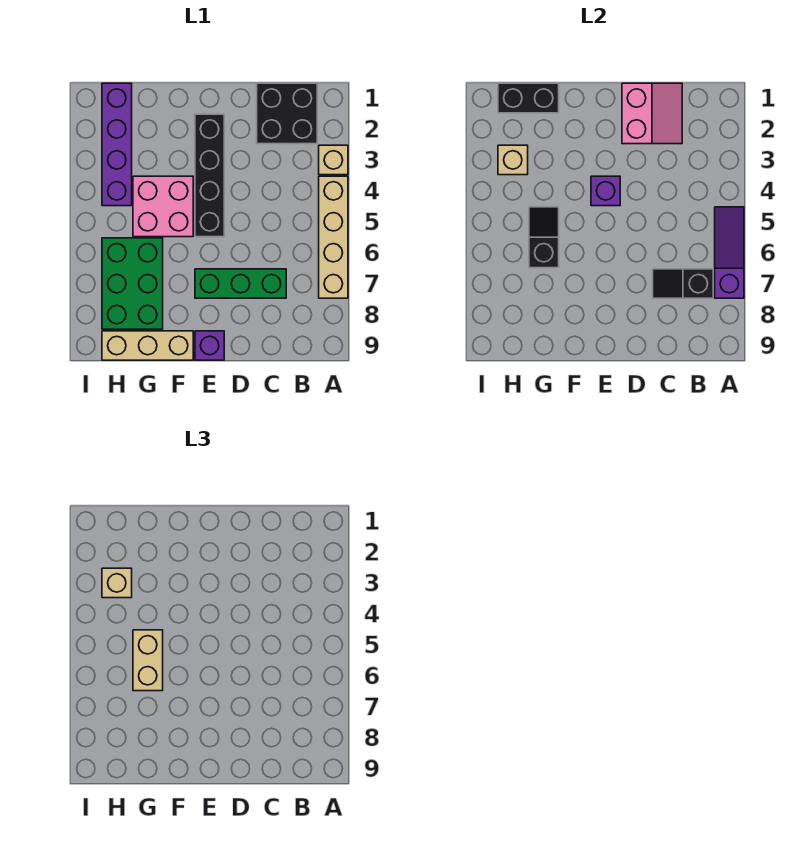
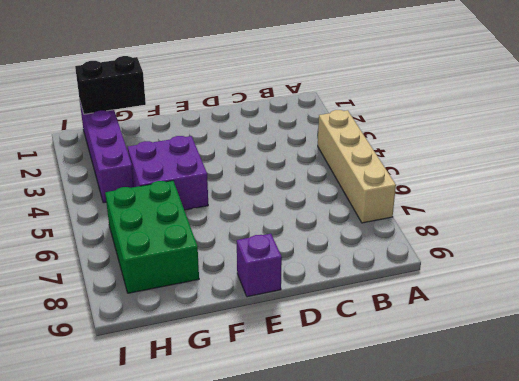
purple brick F4:G5 level 1 -> pink brick F4:G5 level 1
none -> tan brick A3 level 1
none -> black brick B1:C2 level 1
none -> green brick C7:E7 level 1

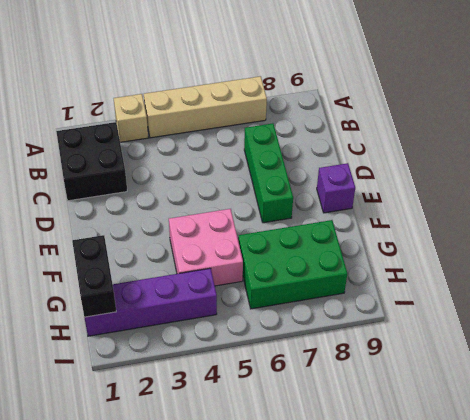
none -> black brick E2:E5 level 1
none -> tan brick F9:H9 level 1
none -> purple slope A5:A7 level 2 top 7

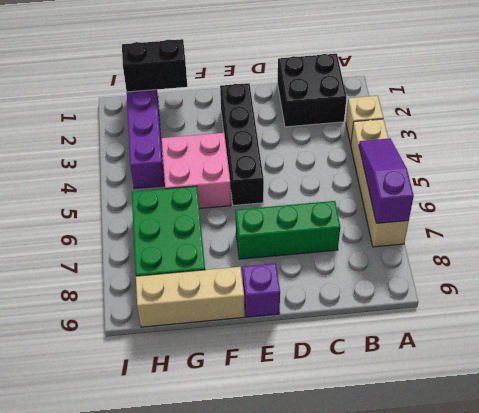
none -> black slope B7:C7 level 2 top B
none -> pink slope C1:D2 level 2 top D
none -> purple brick E4 level 2

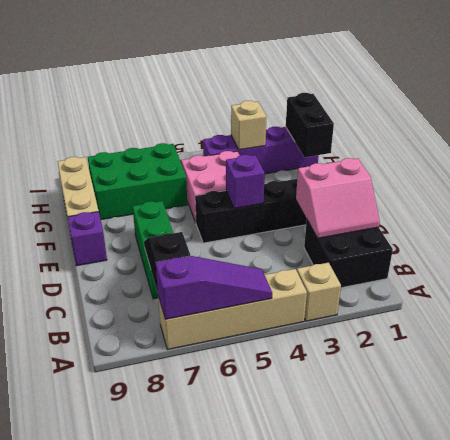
none -> black slope G5:G6 level 2 top 6
none -> tan brick G5:G6 level 3
none -> tan brick H3 level 3

